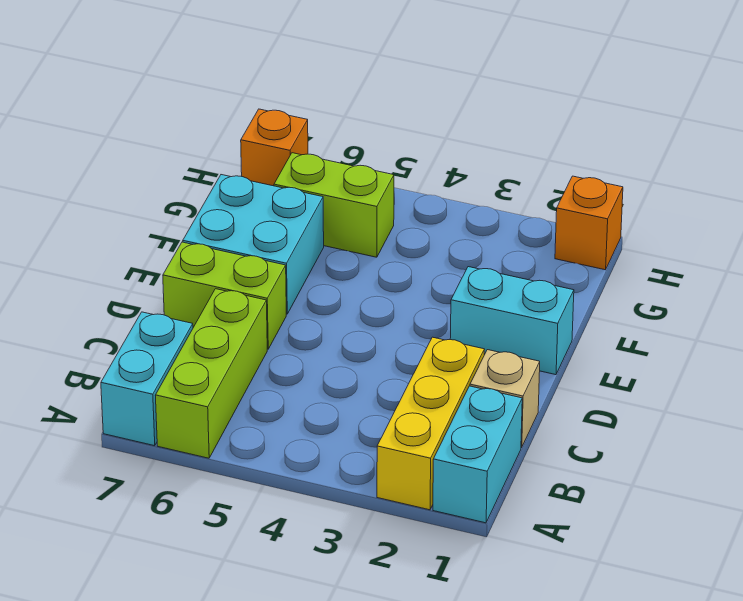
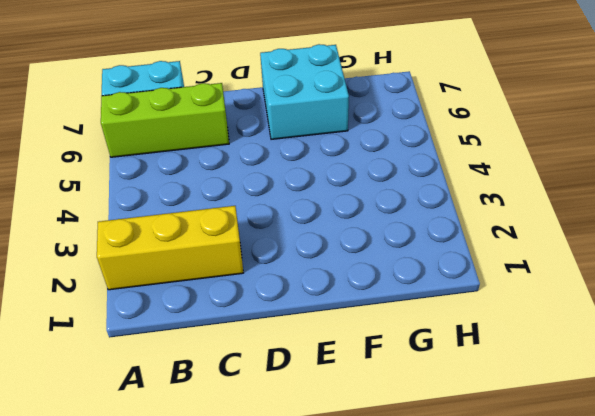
none -> cyan brick A1:B1 level 1
none -> tan brick C1 level 1

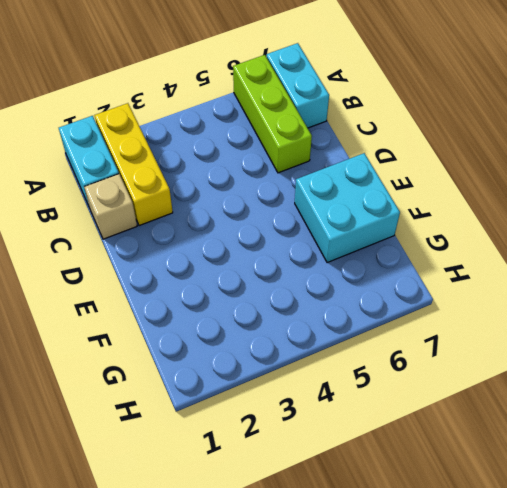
none -> lime brick D6:D7 level 1
none -> cyan brick E1:E2 level 1

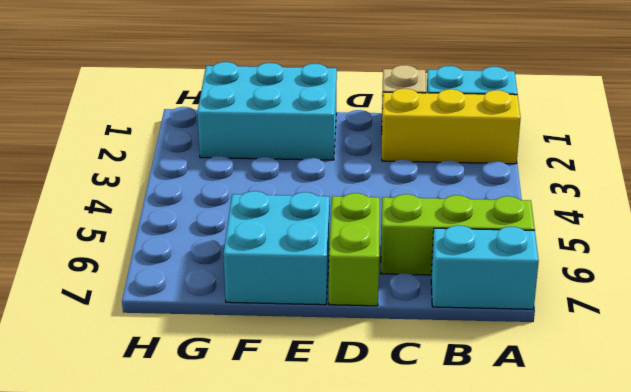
cyan brick E1:G2 level 1 -> cyan brick E1:E2 level 1
none -> lime brick G5:G6 level 1
none -> orange brick H1 level 1

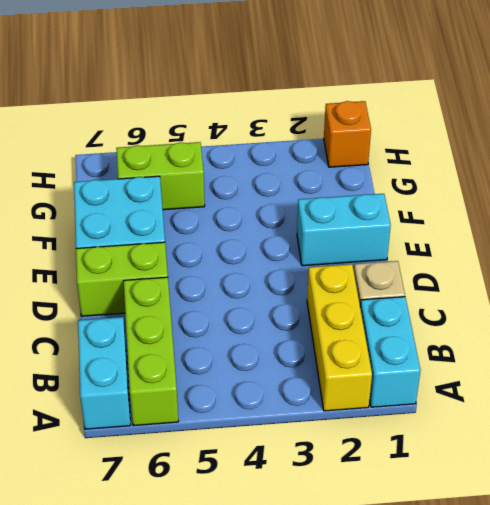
none -> orange brick H7 level 1

